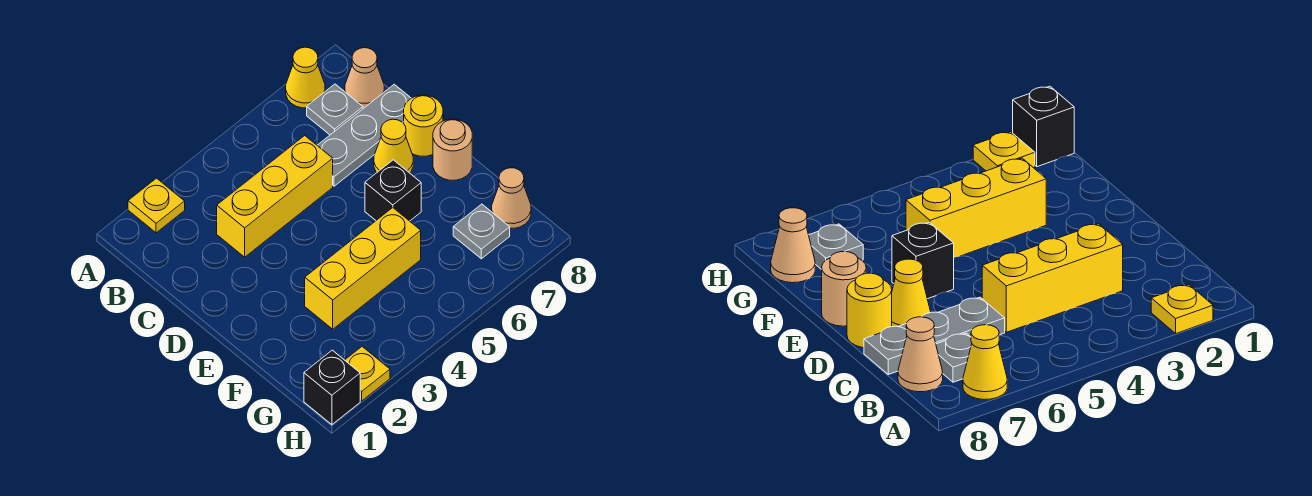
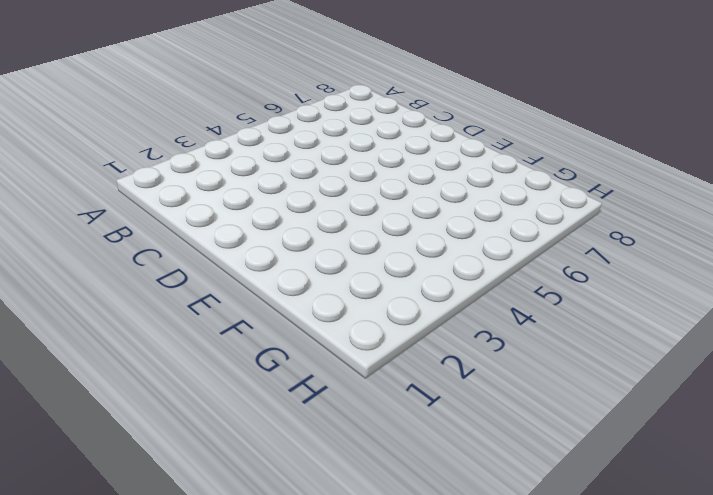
none -> yellow plate A2 level 1
none -> yellow cone A7 level 1
none -> grey plate B7 level 1

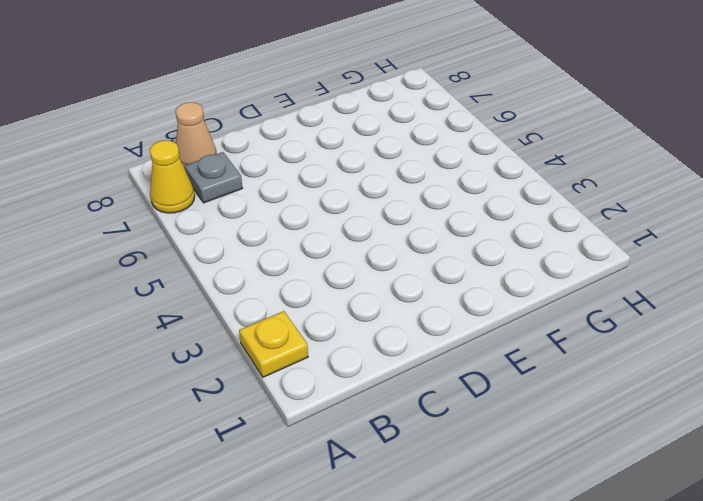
none -> yellow brick C3:C5 level 1
none -> grey plate C6:C8 level 1
none -> yellow cone D7 level 1

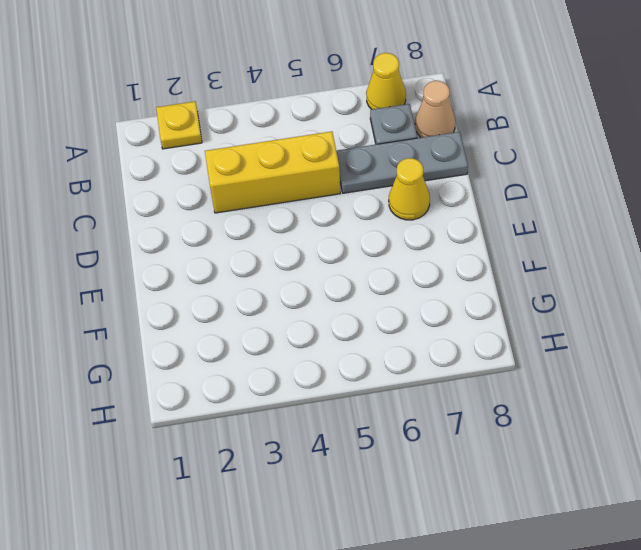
none -> yellow round brick D8 level 1
none -> black brick E6 level 1
none -> tan round brick E8 level 1

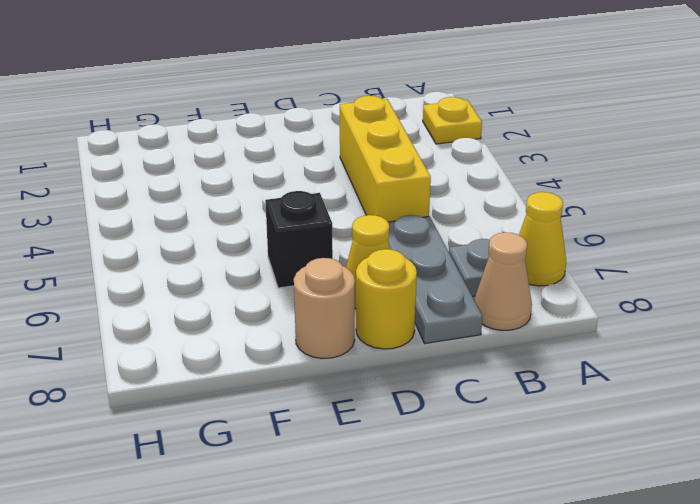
none -> yellow brick F3:F5 level 1
none -> grey plate G7 level 1
none -> tan cone G8 level 1

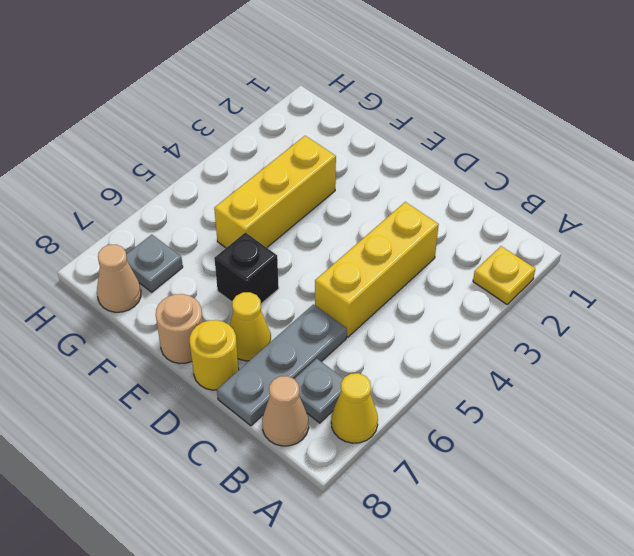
none -> black brick H1 level 1
none -> yellow plate H2 level 1

